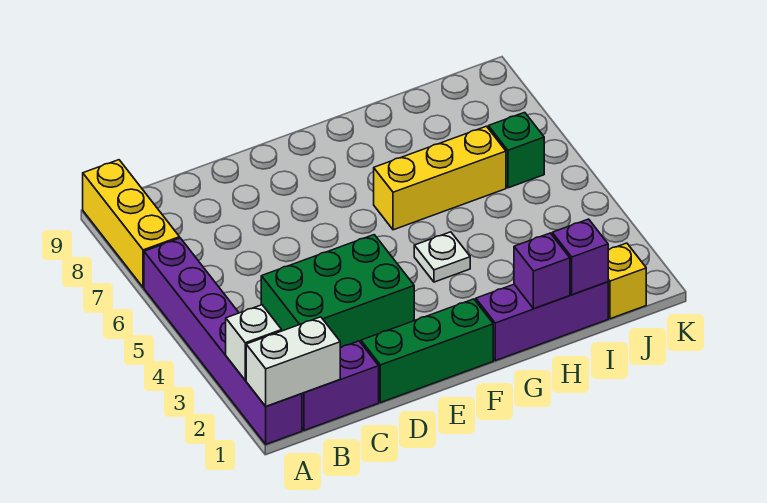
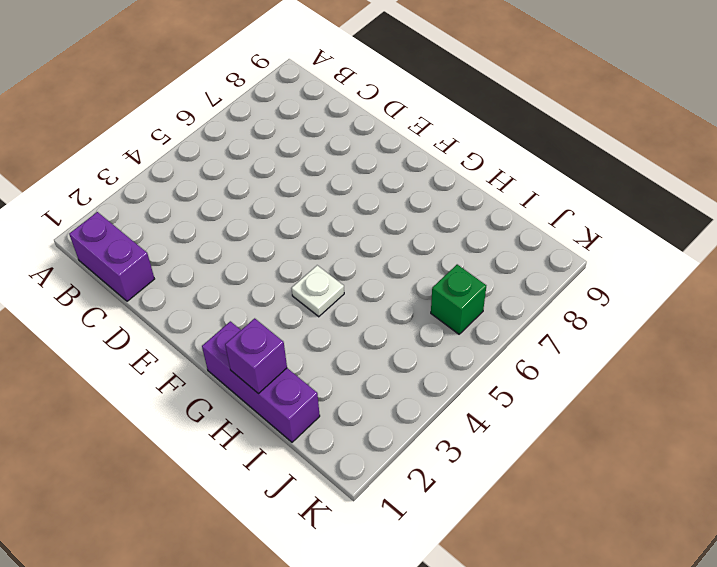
none -> purple brick A1:A6 level 1
none -> yellow brick A7:A9 level 1
none -> green brick C3:E4 level 1

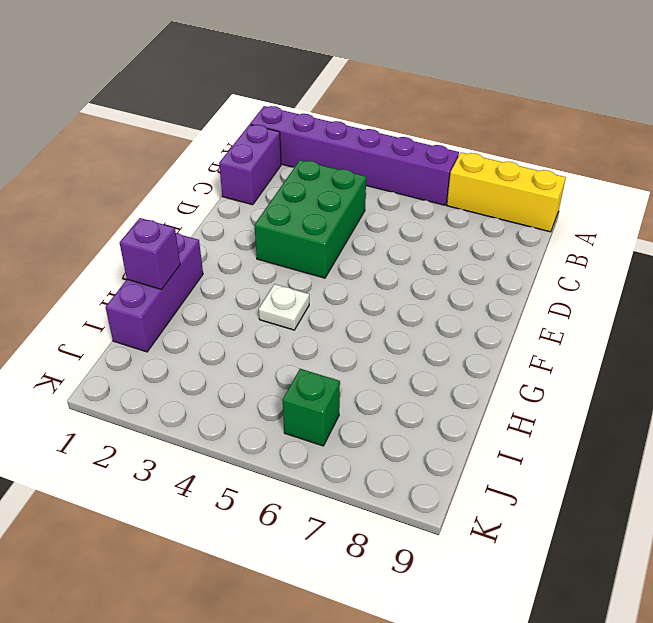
none -> green brick D1:F1 level 1
none -> yellow brick G6:I6 level 1
none -> yellow brick J1 level 1

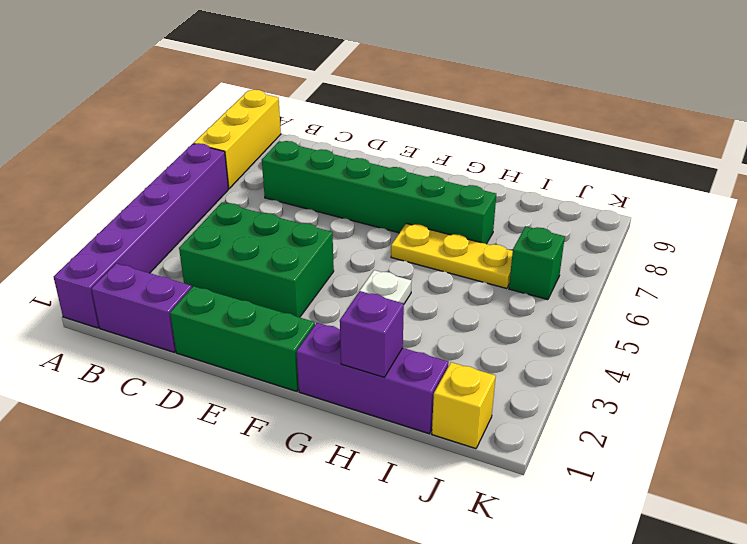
green brick C7:H7 level 1 -> none
yellow plate G6:I6 level 1 -> yellow brick G6:I6 level 1
none -> white brick A1:B1 level 2
none -> white brick A2 level 2
none -> purple brick I1 level 2

